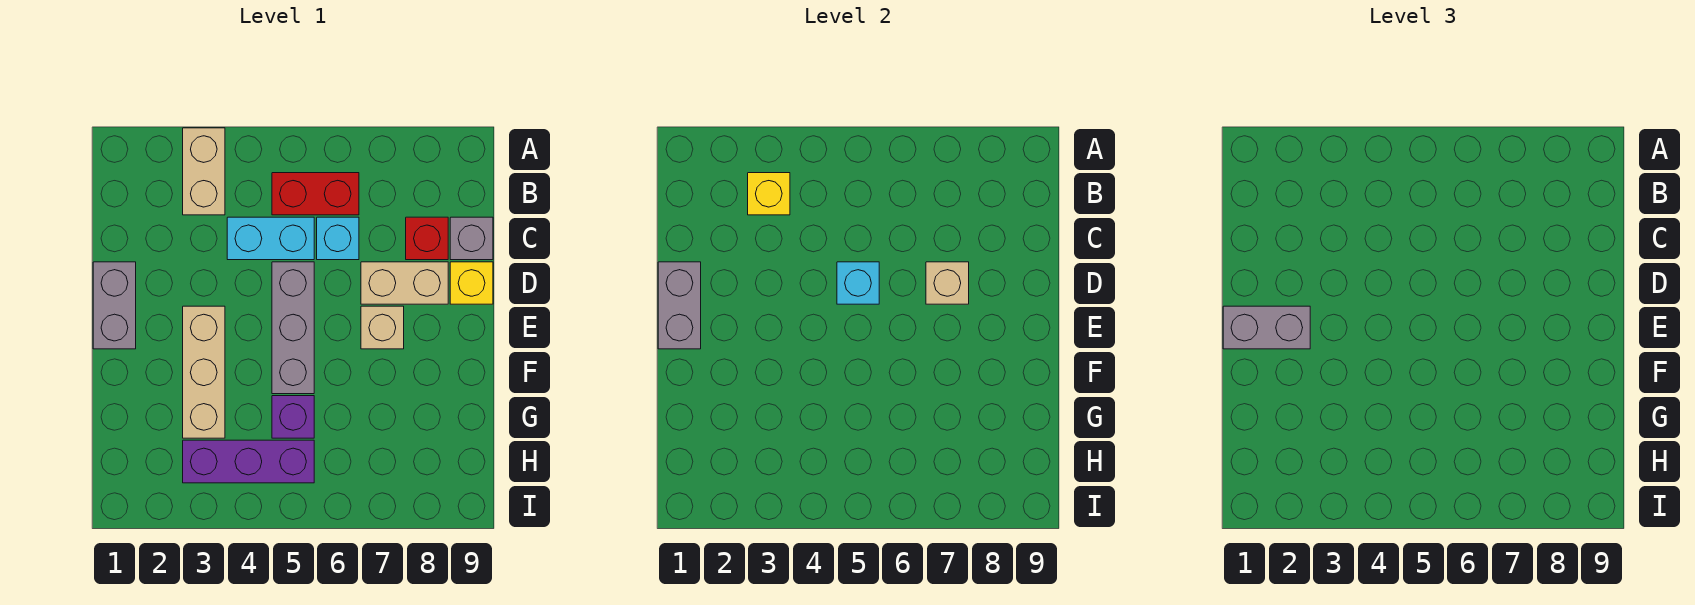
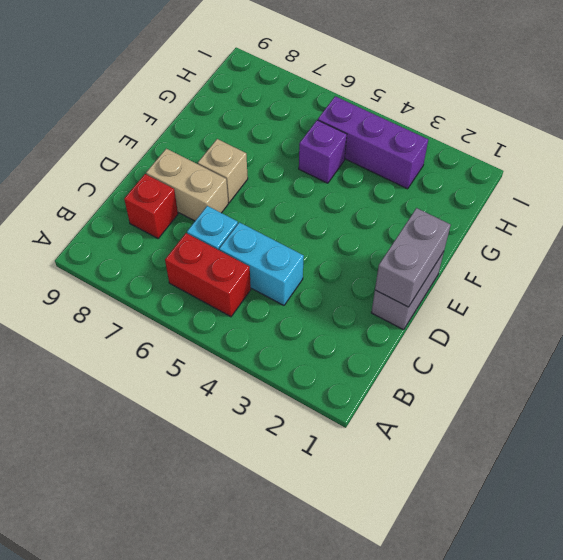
none -> tan brick A3:B3 level 1
none -> grey brick C9 level 1
none -> grey brick D5:F5 level 1

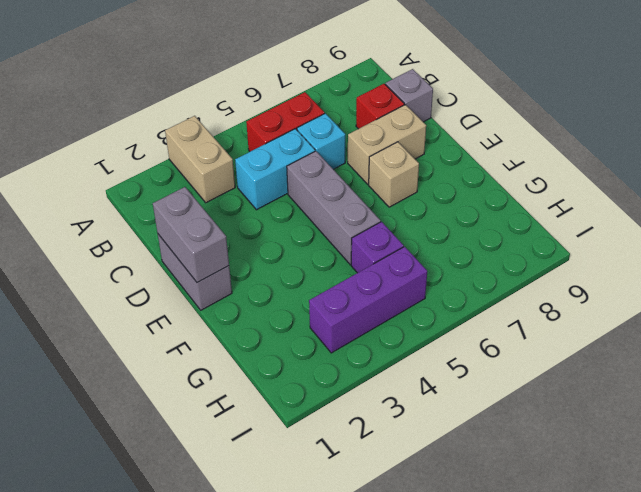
none -> yellow brick D9 level 1
none -> tan brick E3:G3 level 1
none -> yellow brick B3 level 2

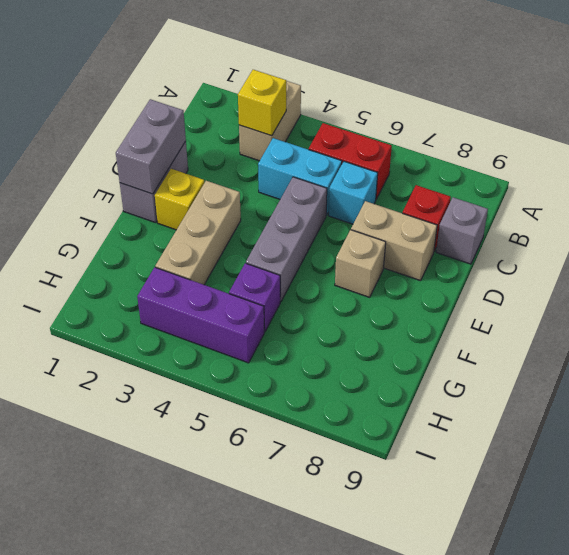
yellow brick E2 level 1 -> yellow brick D9 level 1
none -> cyan brick D5 level 2
none -> tan brick D7 level 2
none -> grey brick E1:E2 level 3

